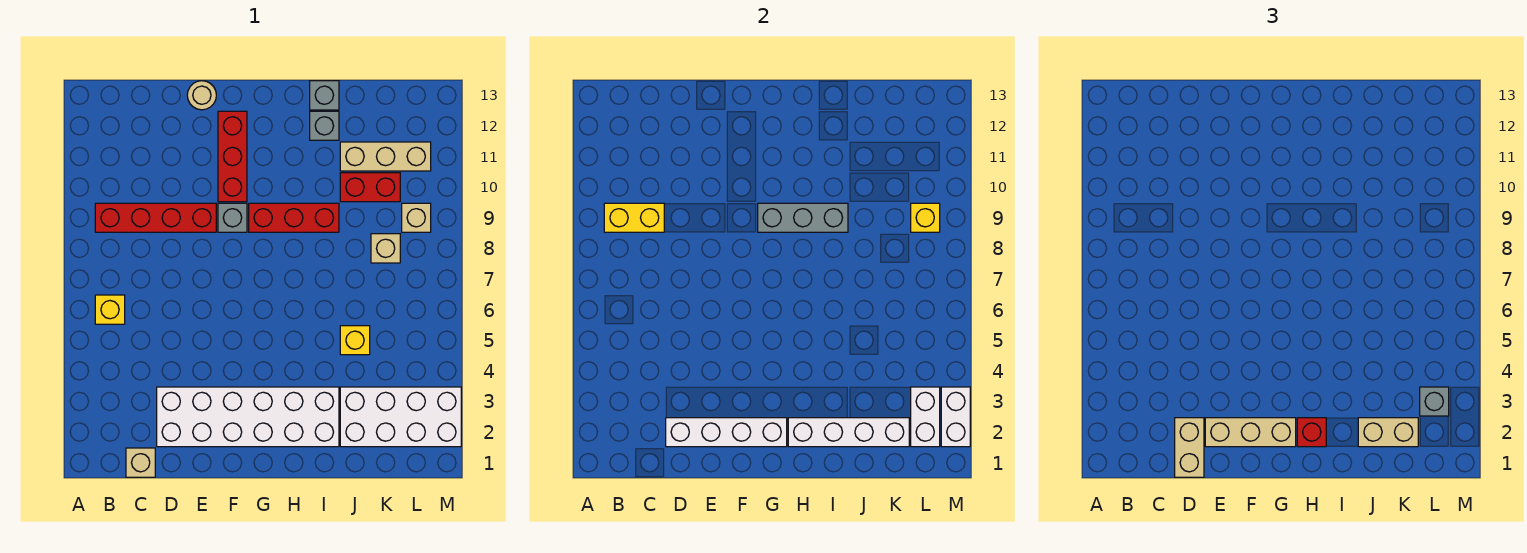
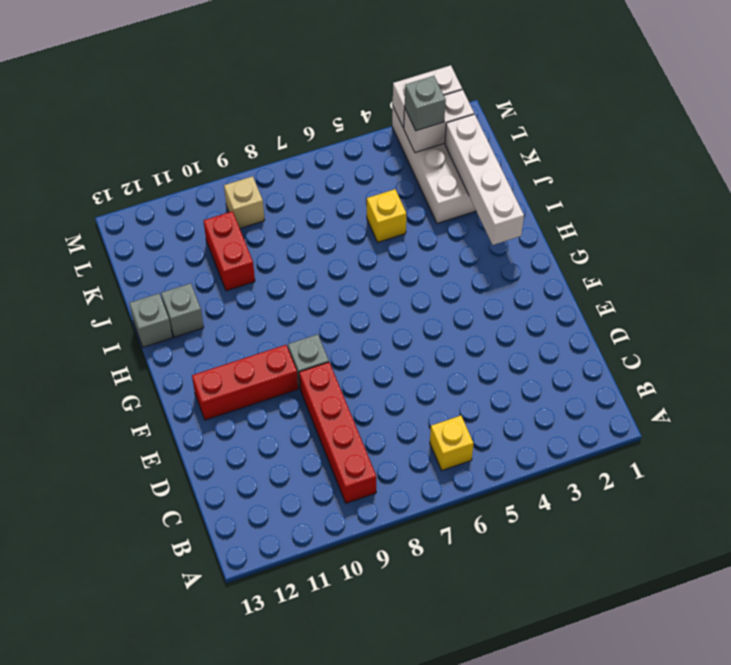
none -> tan brick C1 level 1
none -> white brick D2:I3 level 1
none -> tan round brick E13 level 1

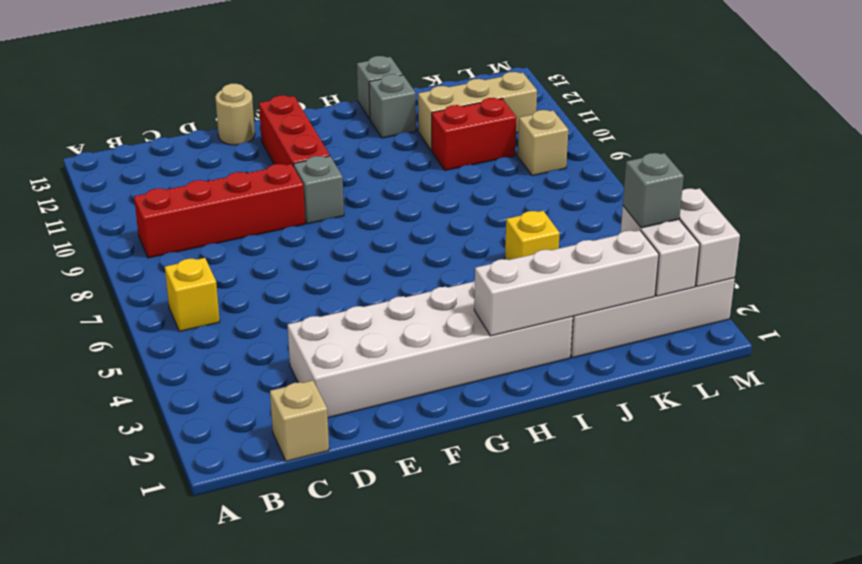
none -> red brick G9:I9 level 1
none -> tan brick K8 level 1
none -> yellow brick B9:C9 level 2

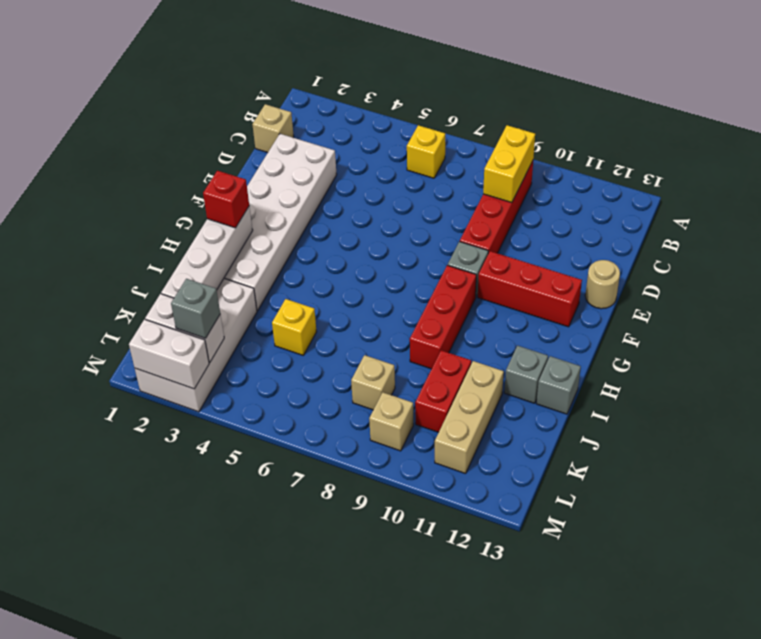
none -> white brick D2:G2 level 2
none -> grey brick G9:I9 level 2
none -> yellow brick L9 level 2

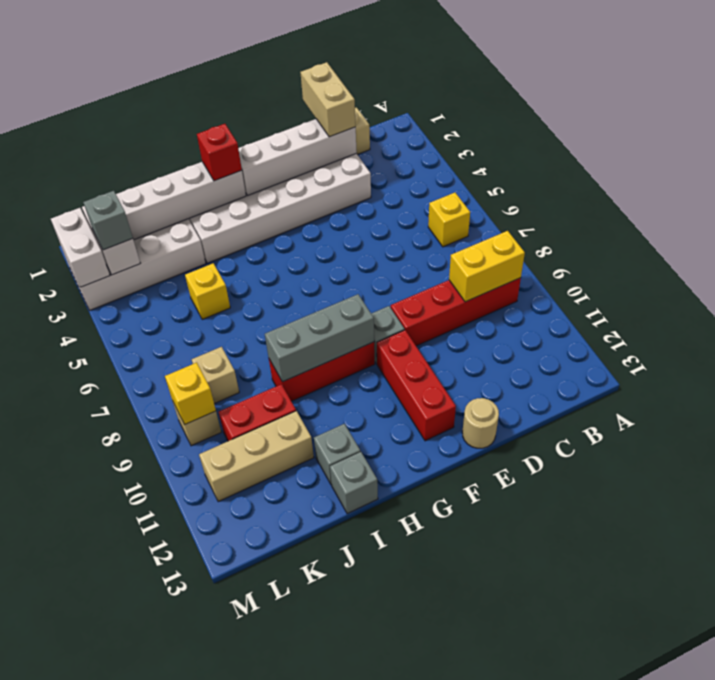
none -> tan brick E2:G2 level 3
none -> tan brick J2:K2 level 3

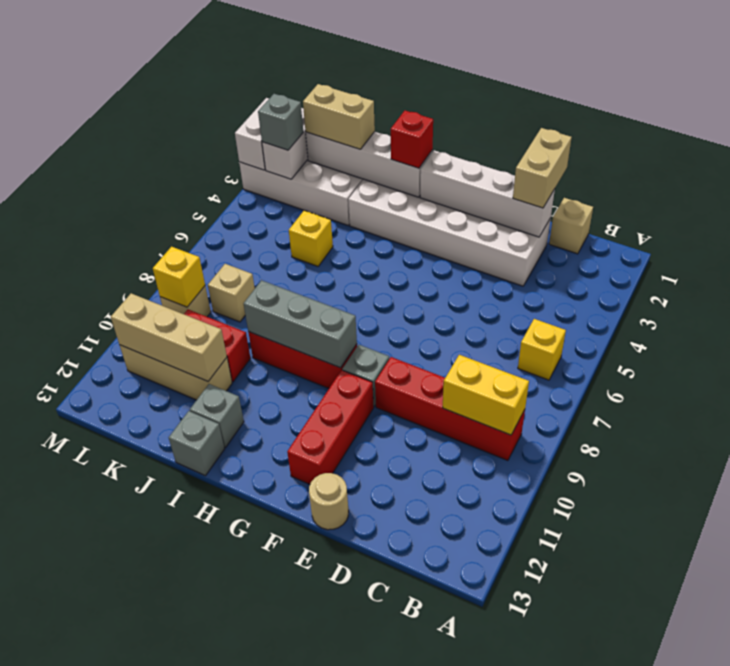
tan brick J11:L11 level 2 -> tan brick E2:G2 level 3

